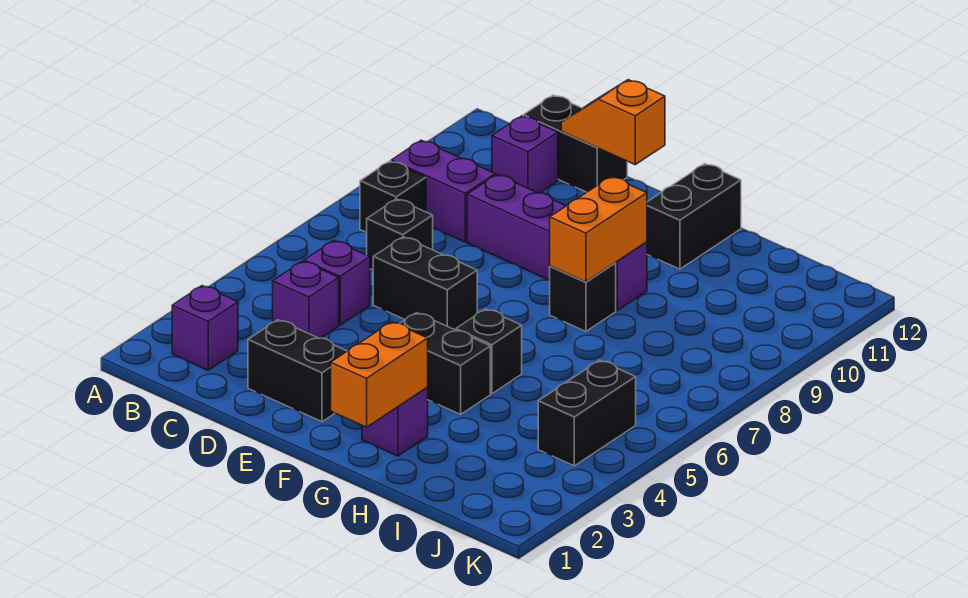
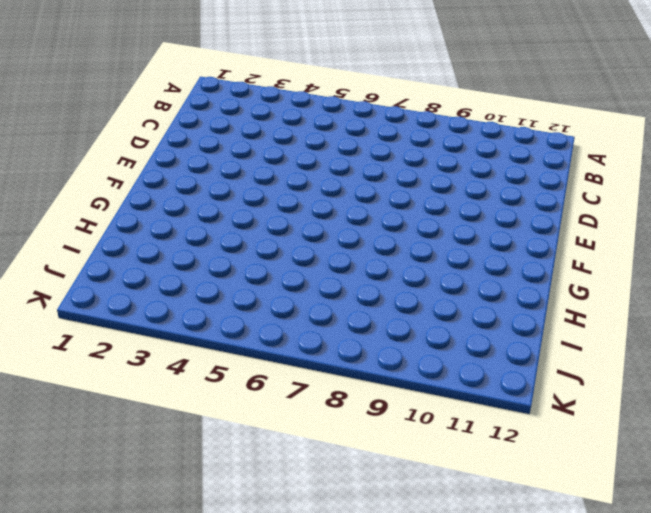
none -> purple brick B2 level 1
none -> black brick B8 level 1
none -> purple brick B9:C9 level 1

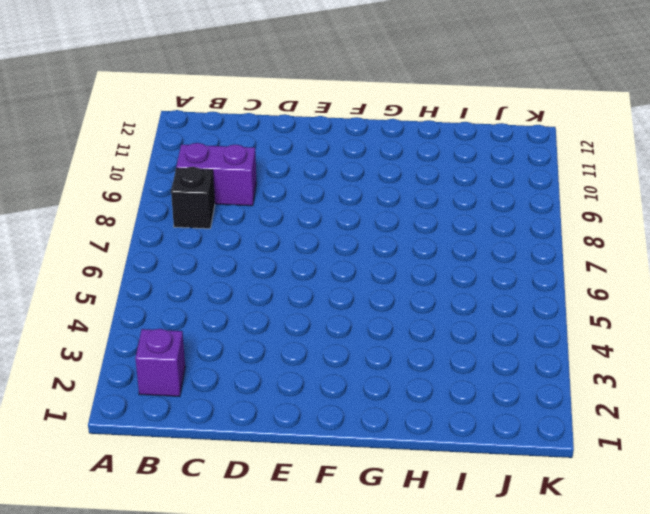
none -> purple brick C4 level 1
none -> purple brick C5 level 1
none -> black brick C7 level 1

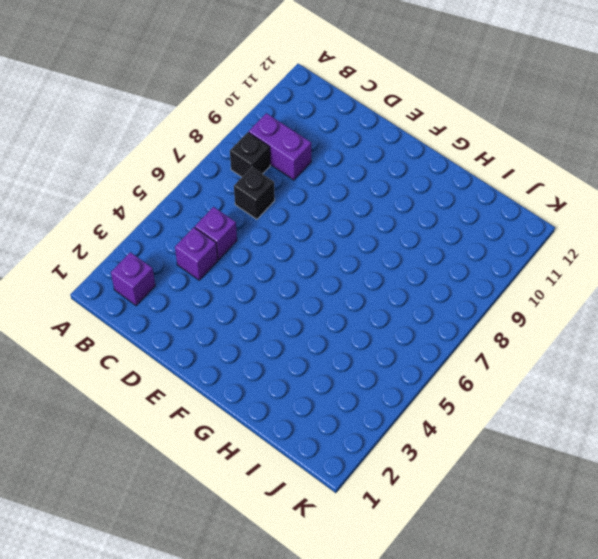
none -> purple brick C11 level 1
none -> black brick C12:D12 level 1
none -> black brick D2:E2 level 1

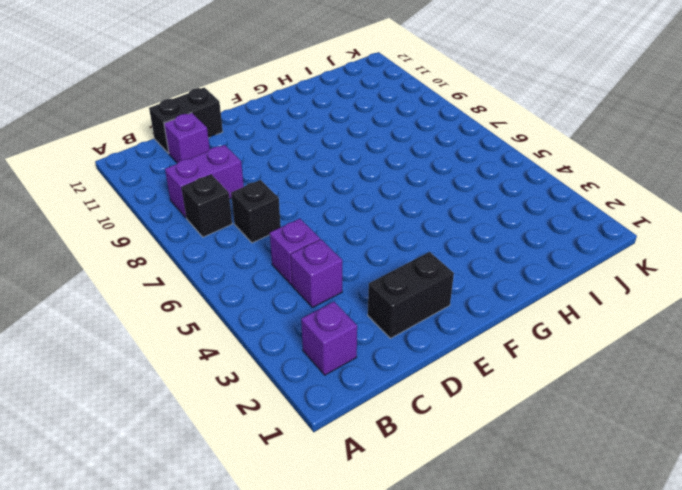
none -> black brick D6:E6 level 1
none -> purple brick D9:G9 level 1
none -> black brick F4:G4 level 1

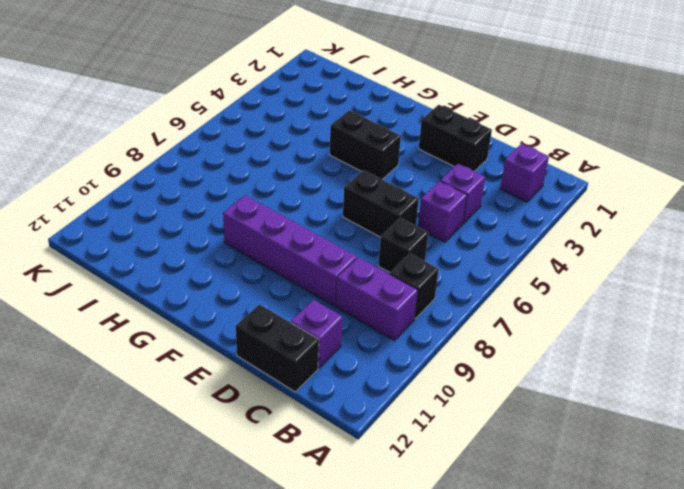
none -> purple brick G2 level 1
none -> black brick G5 level 1
none -> black brick G8 level 1

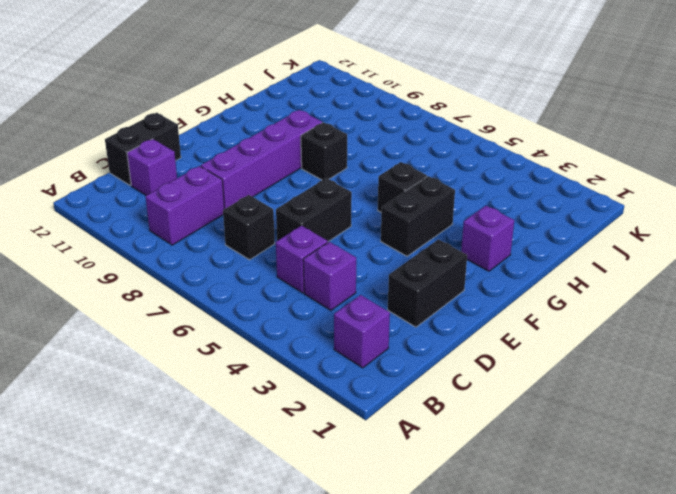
none -> black brick B8 level 1
none -> black brick G11:G12 level 1
none -> black brick J4:J5 level 1

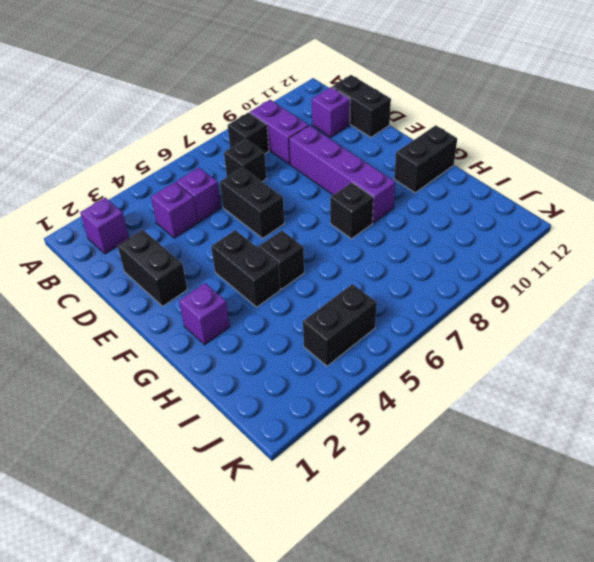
none -> orange slope D12:E12 level 2 top E
none -> orange brick G1:G2 level 2
none -> orange brick G8:G9 level 2

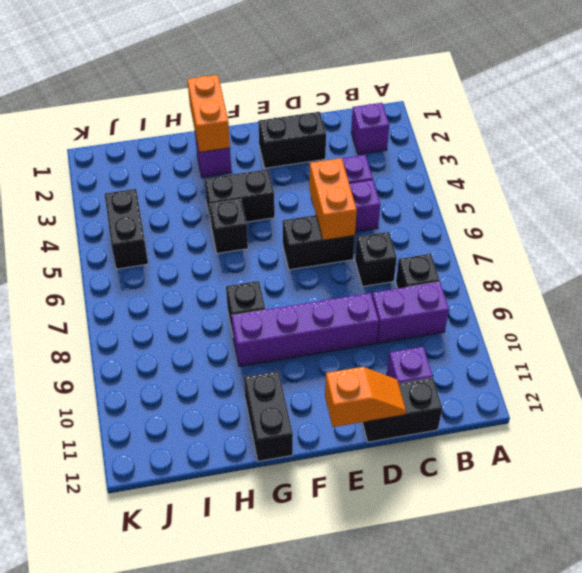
orange brick D5:D6 level 2 -> orange brick G8:G9 level 2

